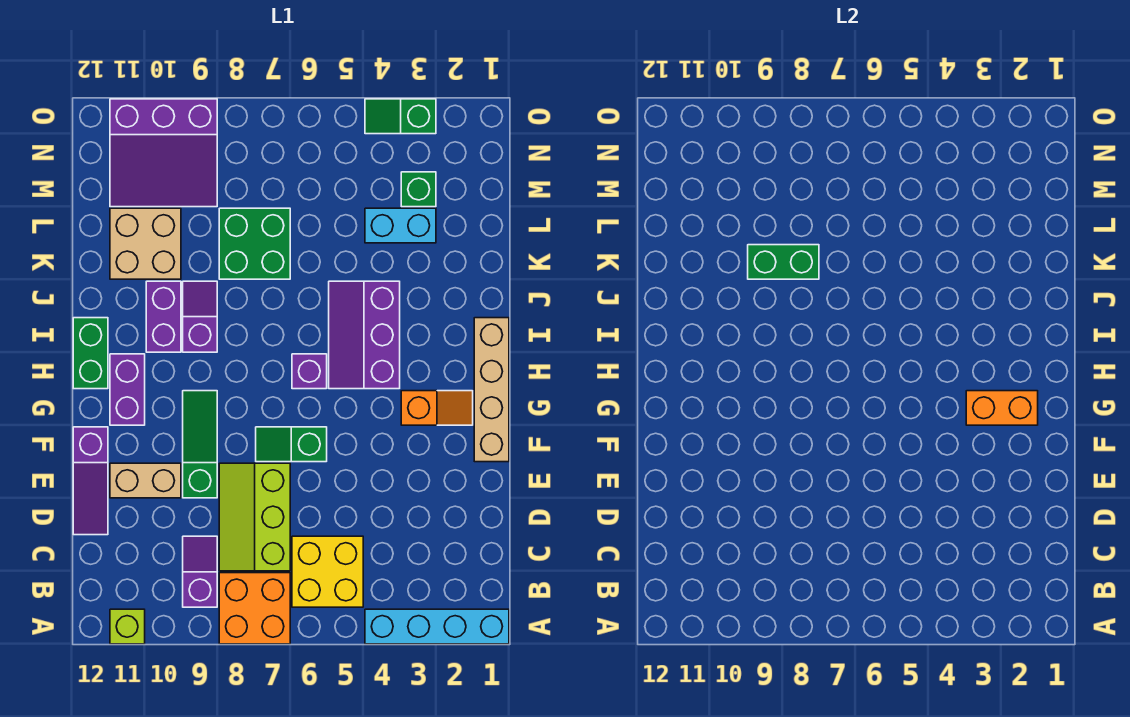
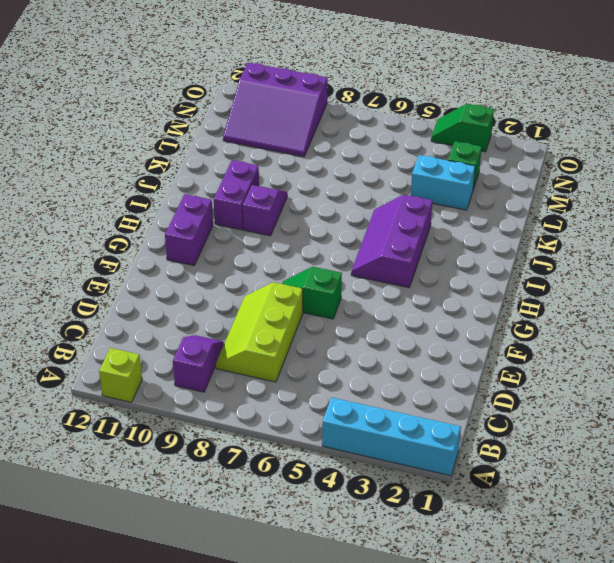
none -> orange brick A7:B8 level 1
none -> yellow brick B5:C6 level 1
none -> purple slope D12:F12 level 1 top F

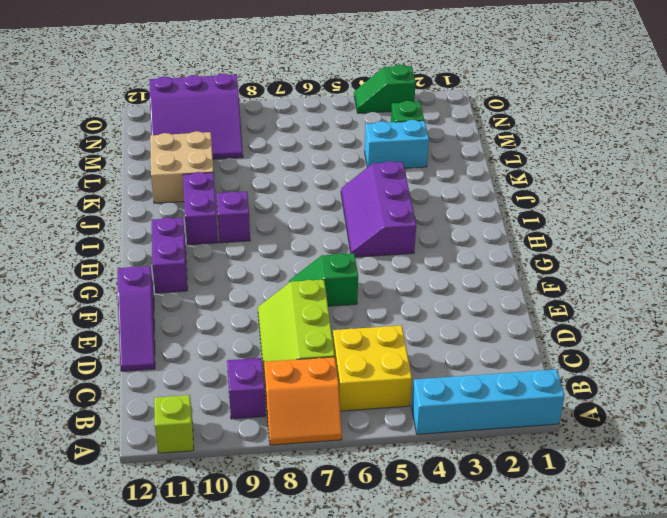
orange slope A7:B8 level 1 top B -> orange brick A7:B8 level 1
none -> green slope E9:G9 level 1 top E
none -> tan brick E10:E11 level 1
none -> tan brick F1:I1 level 1

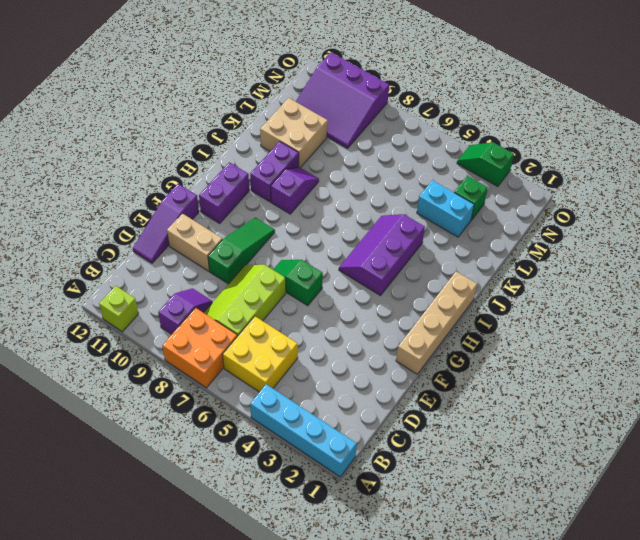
none -> orange slope G2:G3 level 1 top 3
none -> purple brick H6 level 1
none -> green brick H12:I12 level 1

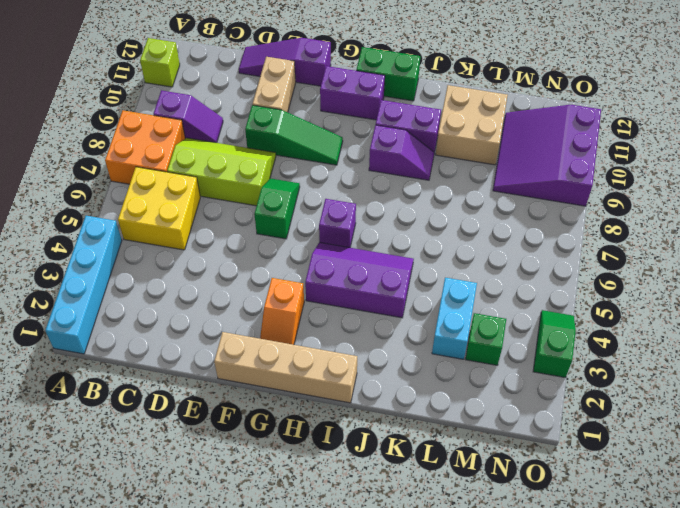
none -> green brick K7:L8 level 1
none -> orange brick G2:G3 level 2
none -> green brick K8:K9 level 2

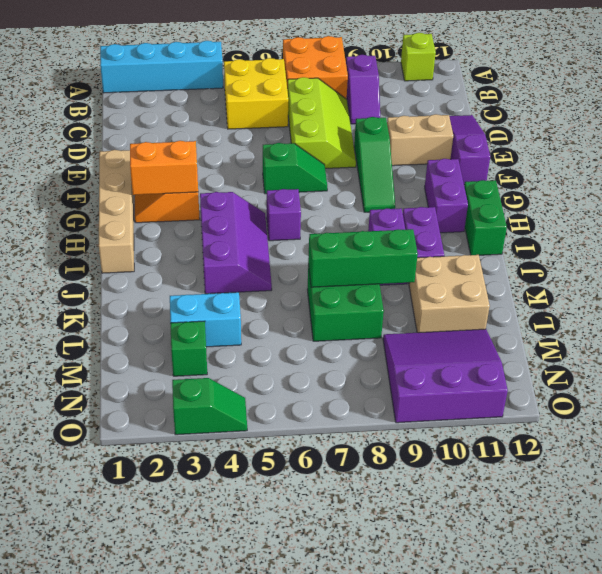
green brick K7:K9 level 2 -> green brick K8:K9 level 2

